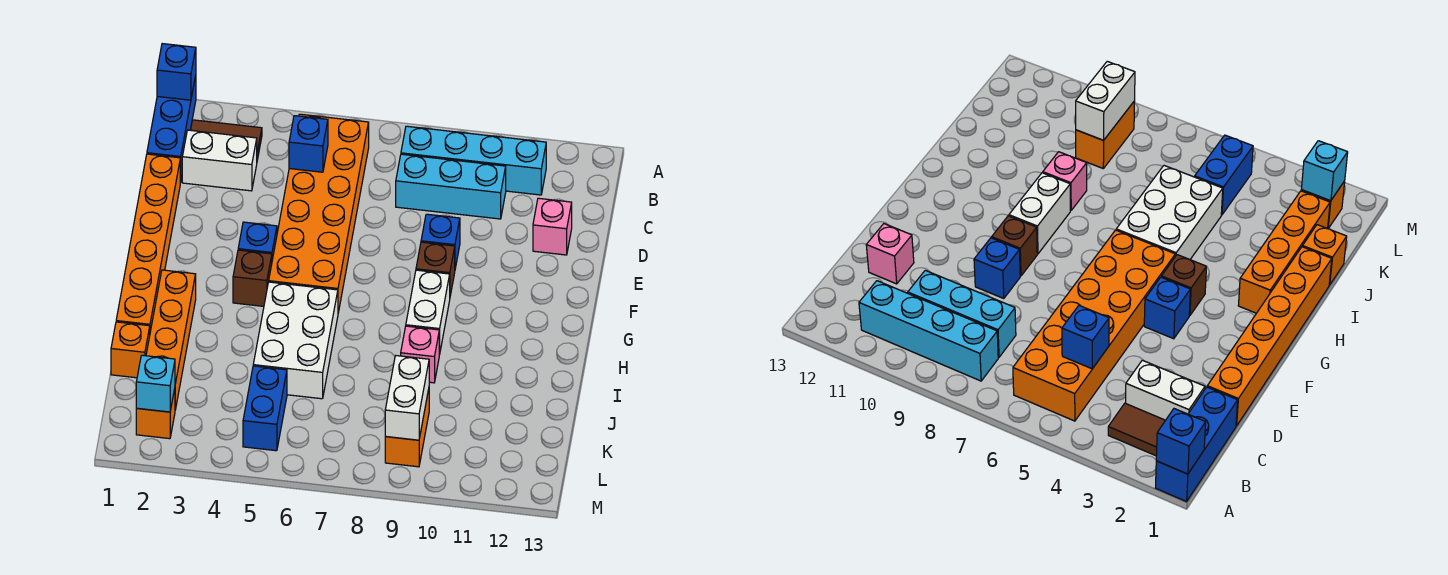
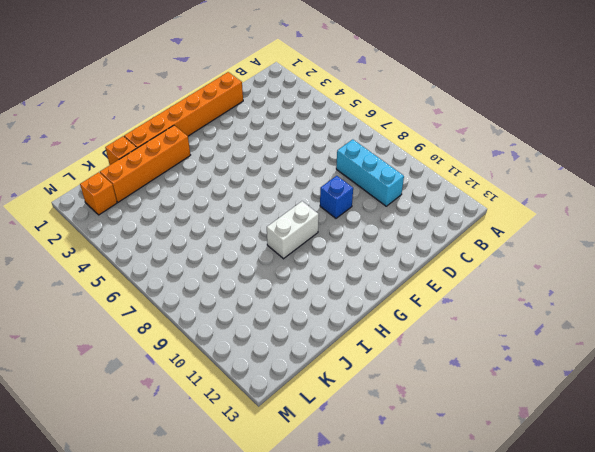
none -> blue brick A1:C1 level 1
none -> brown tile B2:B3 level 1
none -> orange brick B5:G6 level 1

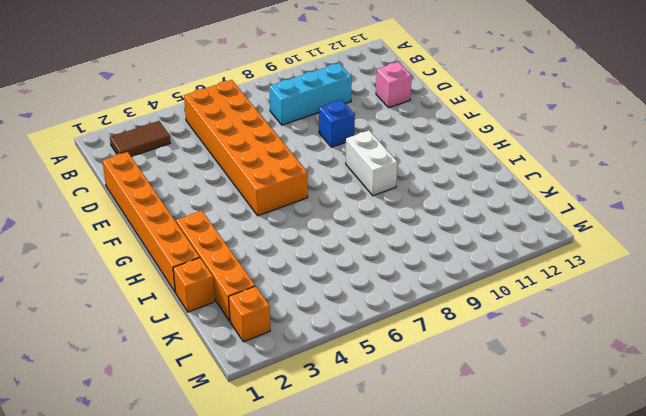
none -> blue brick A1:C1 level 1
none -> cyan brick B8:B11 level 1
none -> white brick C2:C3 level 1

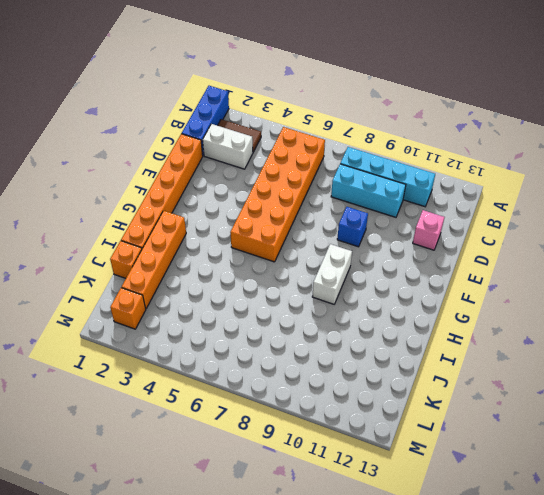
none -> blue brick F4 level 1
none -> brown brick F9 level 1
none -> brown brick G4 level 1

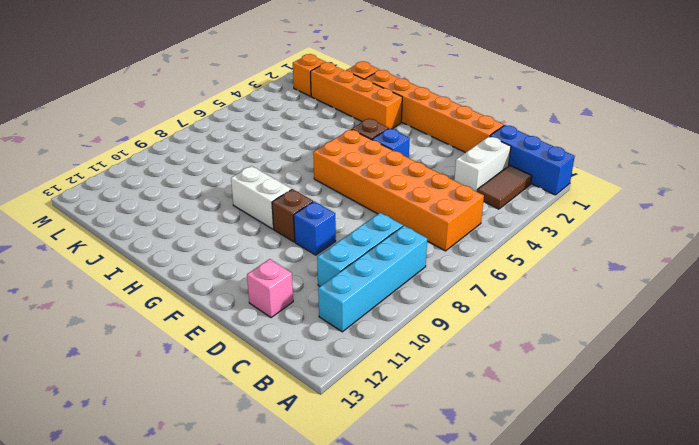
none -> white brick H5:J6 level 1
none -> pink brick I9 level 1
none -> blue brick K5:L5 level 1

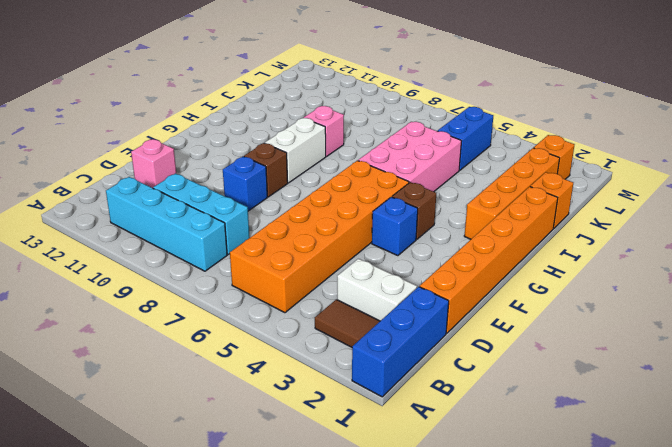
pink brick H5:J6 level 1 -> white brick H5:J6 level 1
none -> orange brick K9:L9 level 1
none -> blue brick A1 level 2
none -> blue brick C5 level 2

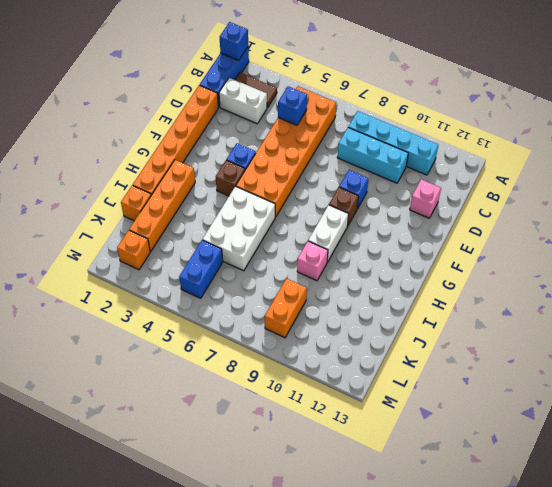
none -> white brick K9:L9 level 2
none -> cyan brick L2 level 2

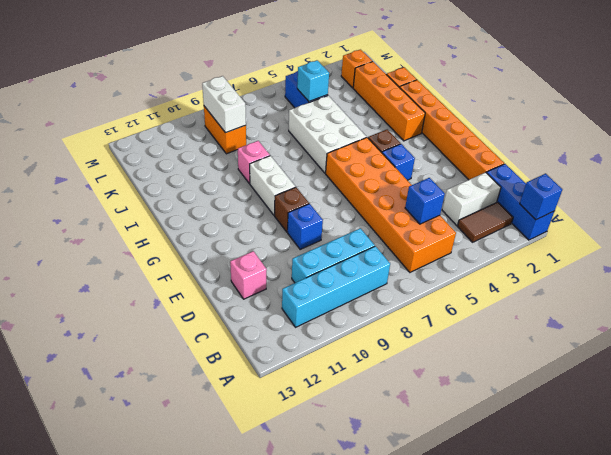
cyan brick K5 level 2 -> cyan brick L2 level 2

